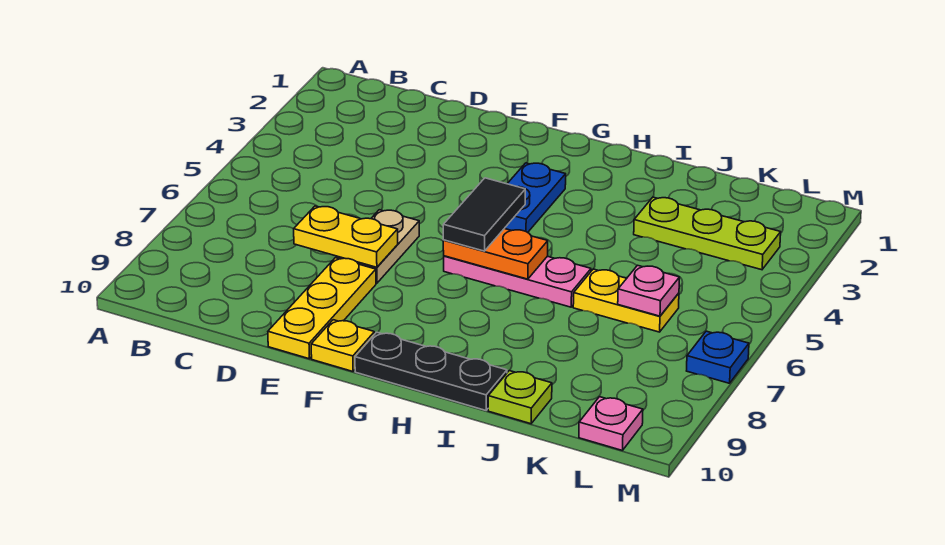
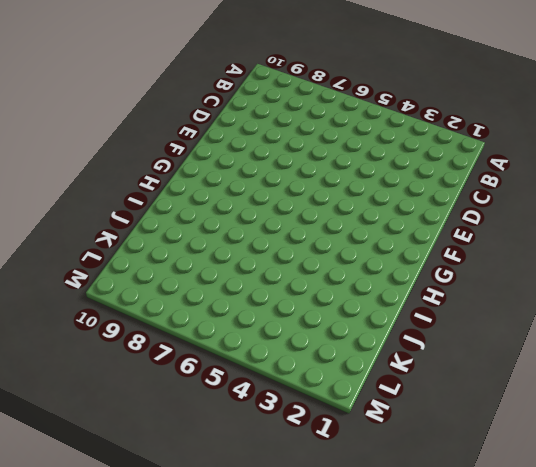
none -> tan plate E6:E7 level 1
none -> yellow plate E8:E10 level 1
none -> yellow plate F10 level 1

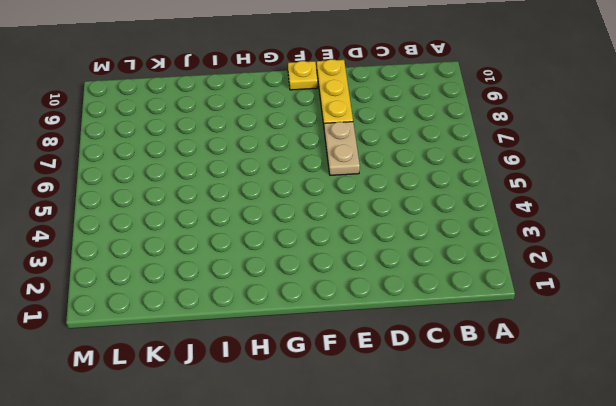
none -> blue plate G3:G4 level 1
none -> pink plate G6:I6 level 1
none -> black plate G10:I10 level 1

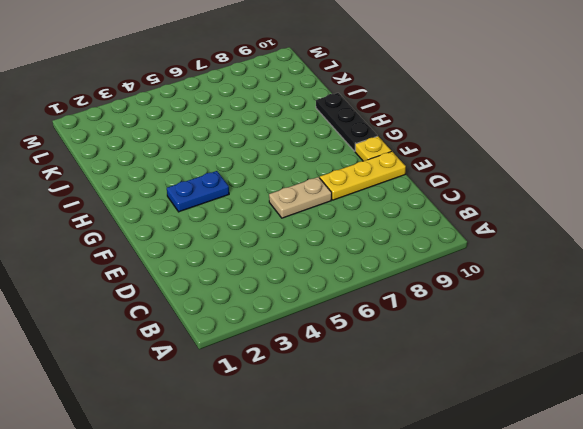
none -> pink plate G6:I6 level 1
none -> lime plate J3:L3 level 1
none -> yellow plate J6:K6 level 1

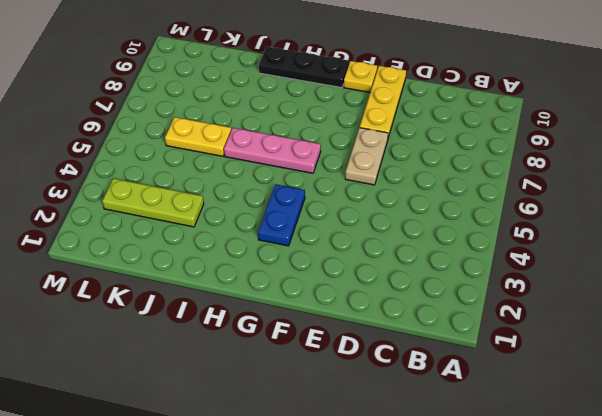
none -> lime plate J10 level 1
none -> pink plate L10 level 1
none -> blue plate M7 level 1

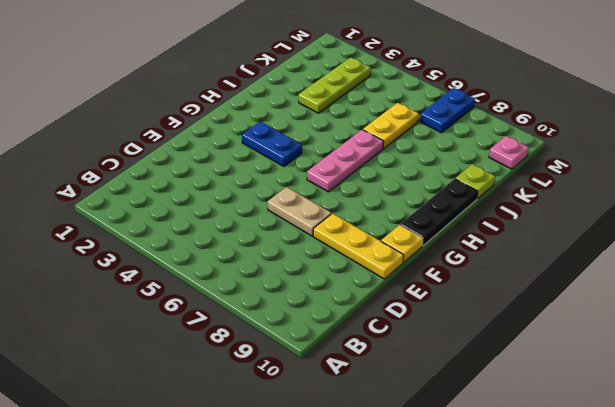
blue plate L7:M7 level 1 -> blue plate M7 level 1
none -> yellow plate D7:E7 level 2
none -> orange plate G6:H6 level 2
none -> pink plate K6 level 2

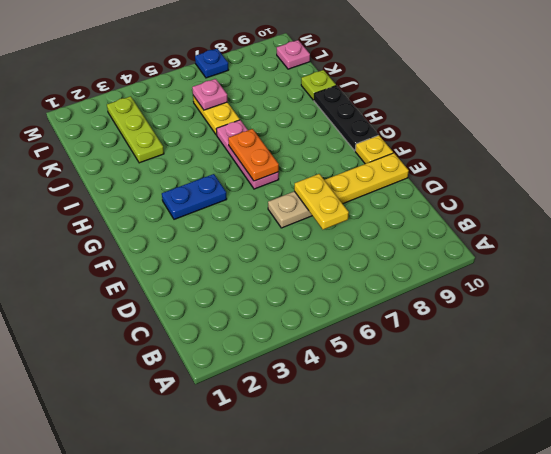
none -> black tile G5:G6 level 3

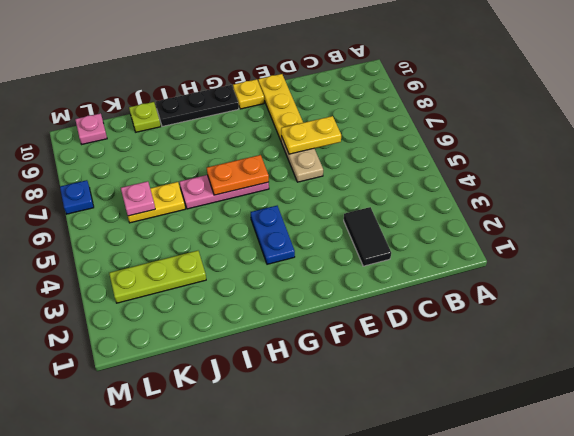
black tile D2:D3 level 1 -> black tile G5:G6 level 3

